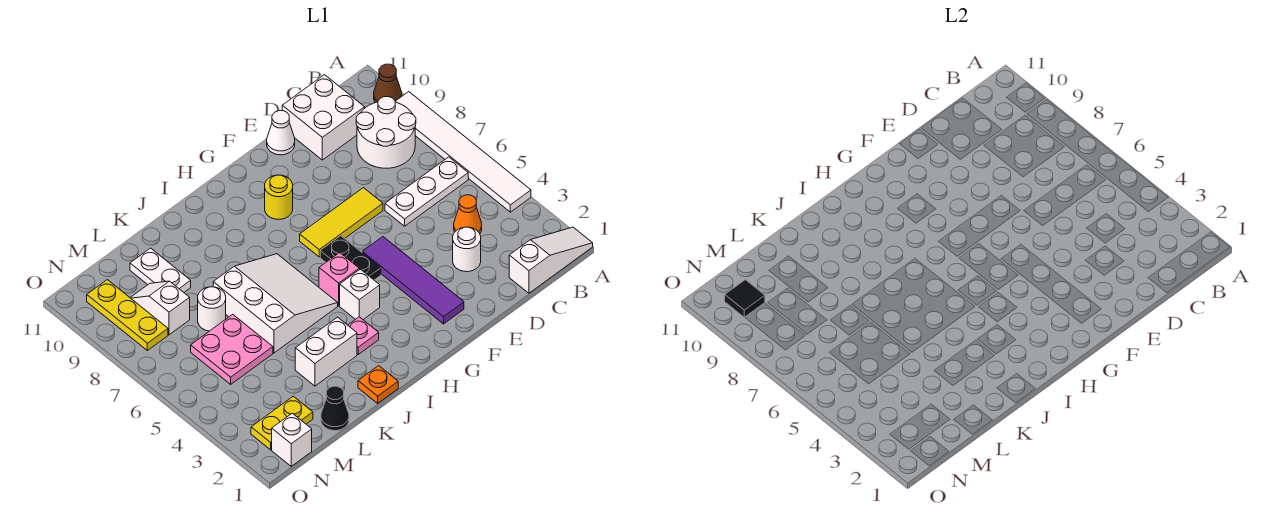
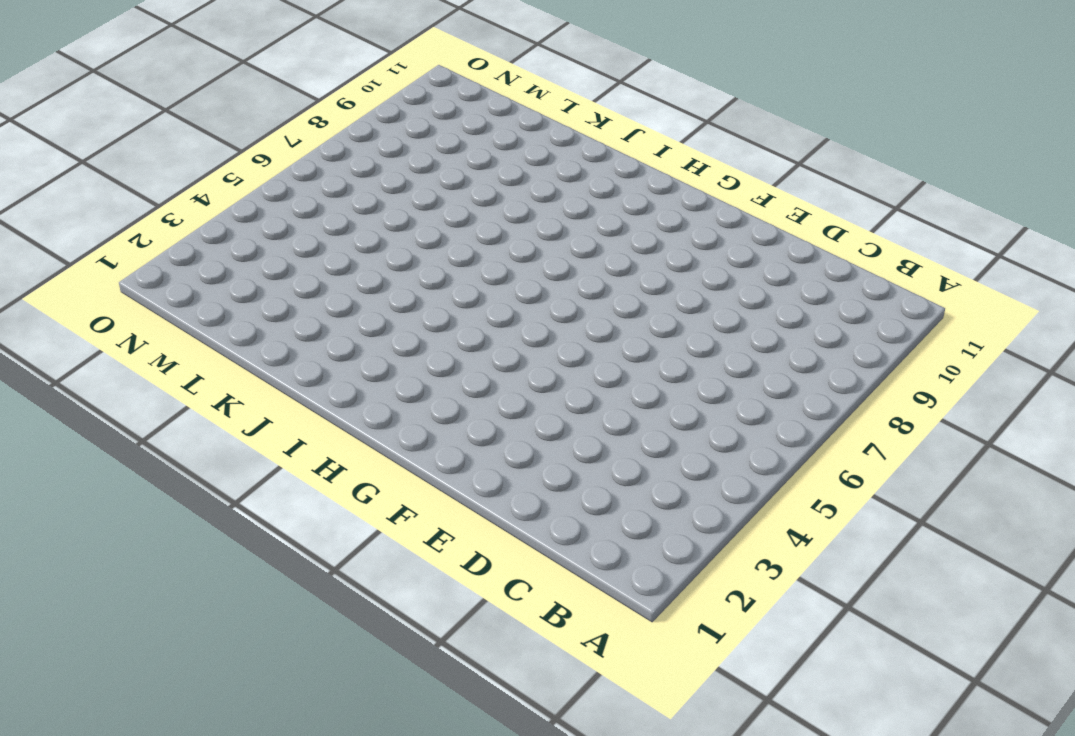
none -> white slope A1:C1 level 1 top C
none -> white tile A4:A9 level 1
none -> brown cone A10 level 1

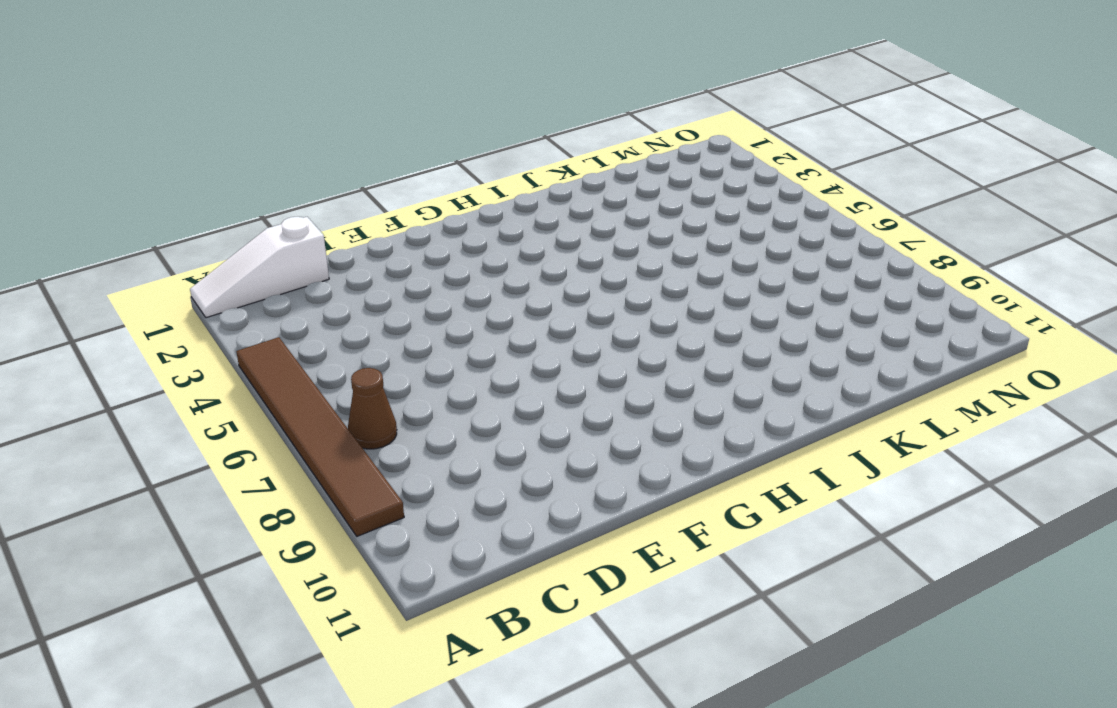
brown tile A4:A9 level 1 -> white tile A4:A9 level 1
brown cone B7 level 1 -> brown cone A10 level 1
none -> white plate B6:D6 level 1
none -> white round brick B8:C9 level 1
none -> orange cone C4 level 1

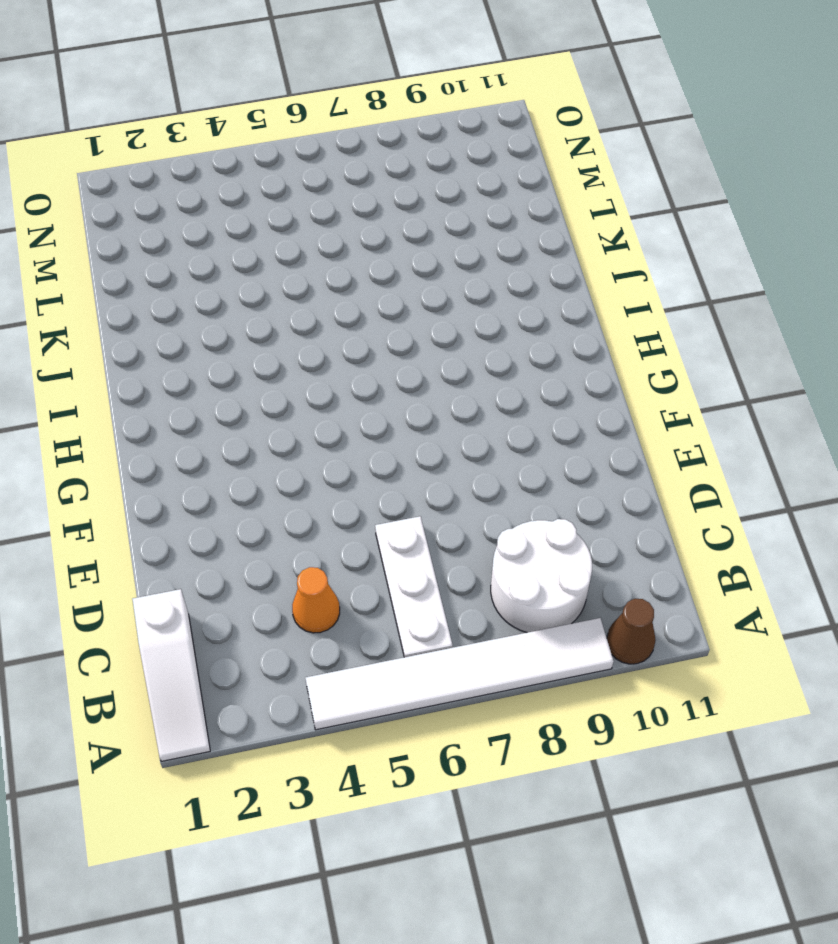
none -> white brick C10:D11 level 1
none -> white round brick D3 level 1
none -> yellow tile E7:G7 level 1

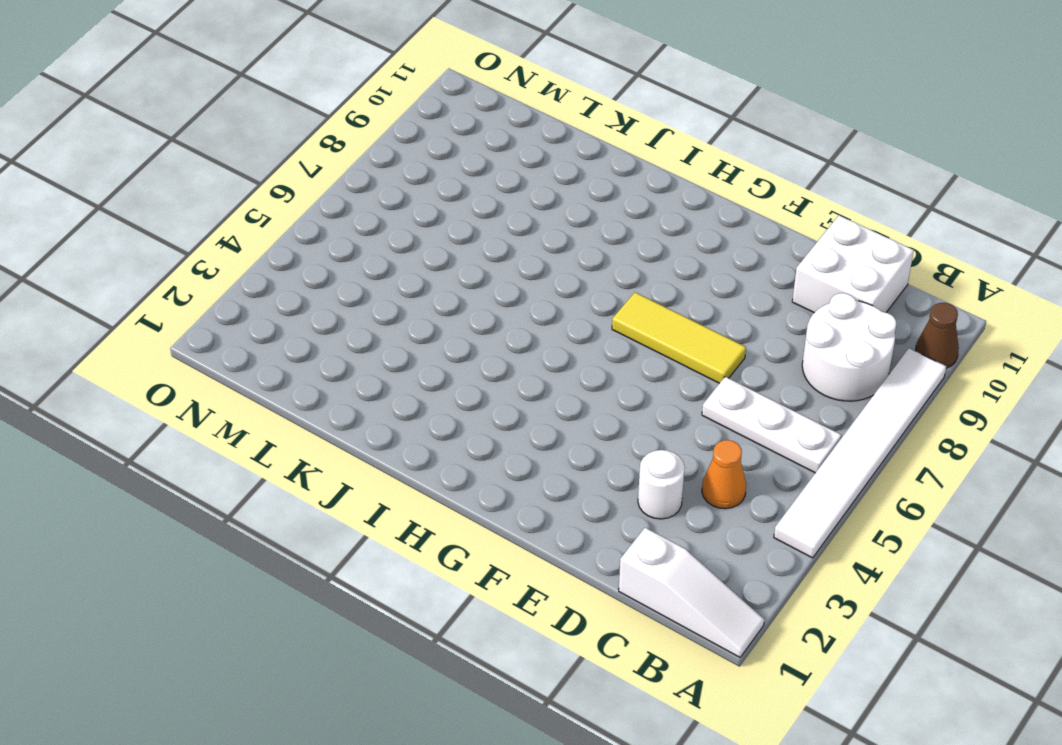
none -> white cone E11 level 1
none -> purple tile F2:F5 level 1
none -> black plate G5:G6 level 1

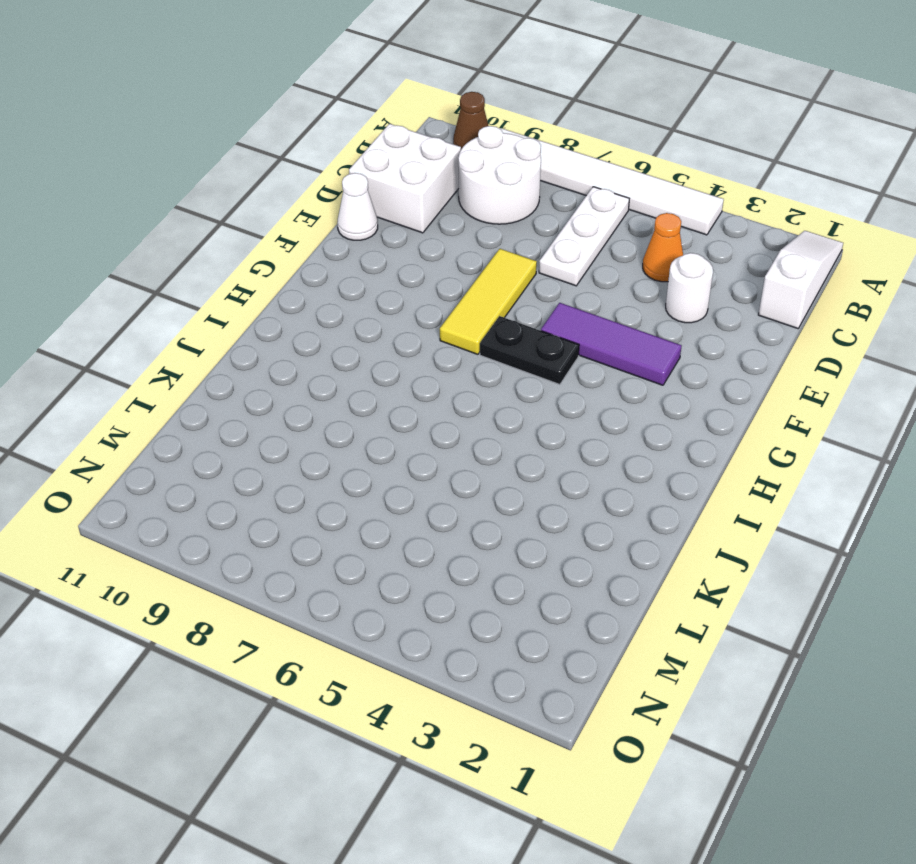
purple tile F3:F5 level 1 -> purple tile F2:F5 level 1
none -> yellow round brick G9 level 1
none -> white brick H4 level 1
none -> pink brick H5 level 1

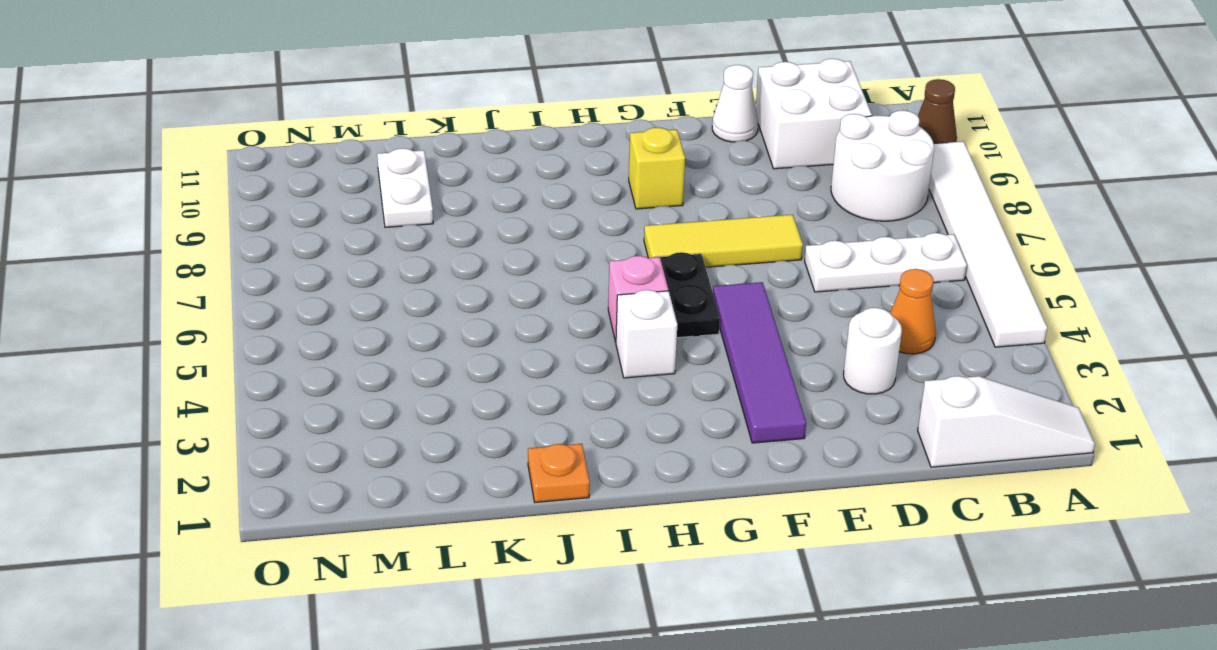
yellow brick G9 level 1 -> yellow round brick G9 level 1
none -> pink plate I3 level 1
none -> white slope I5:K7 level 1 top K
none -> white brick J3:K3 level 1

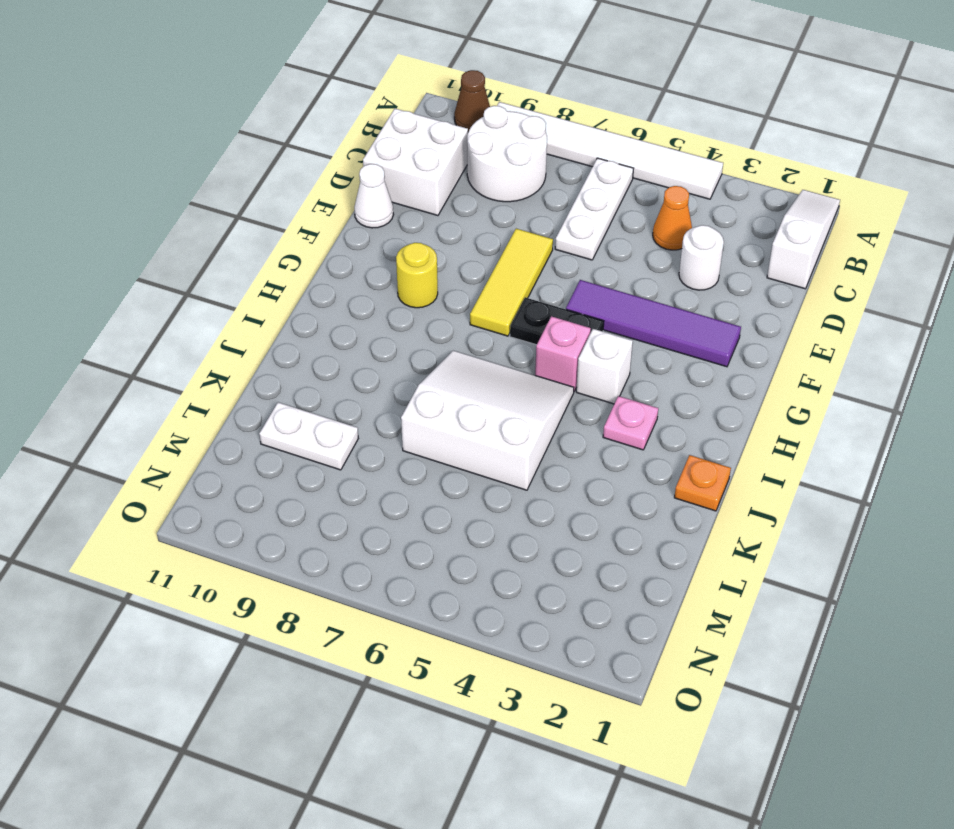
none -> white brick J3:K3 level 1
none -> black cone L1 level 1
none -> pink plate L5:M6 level 1

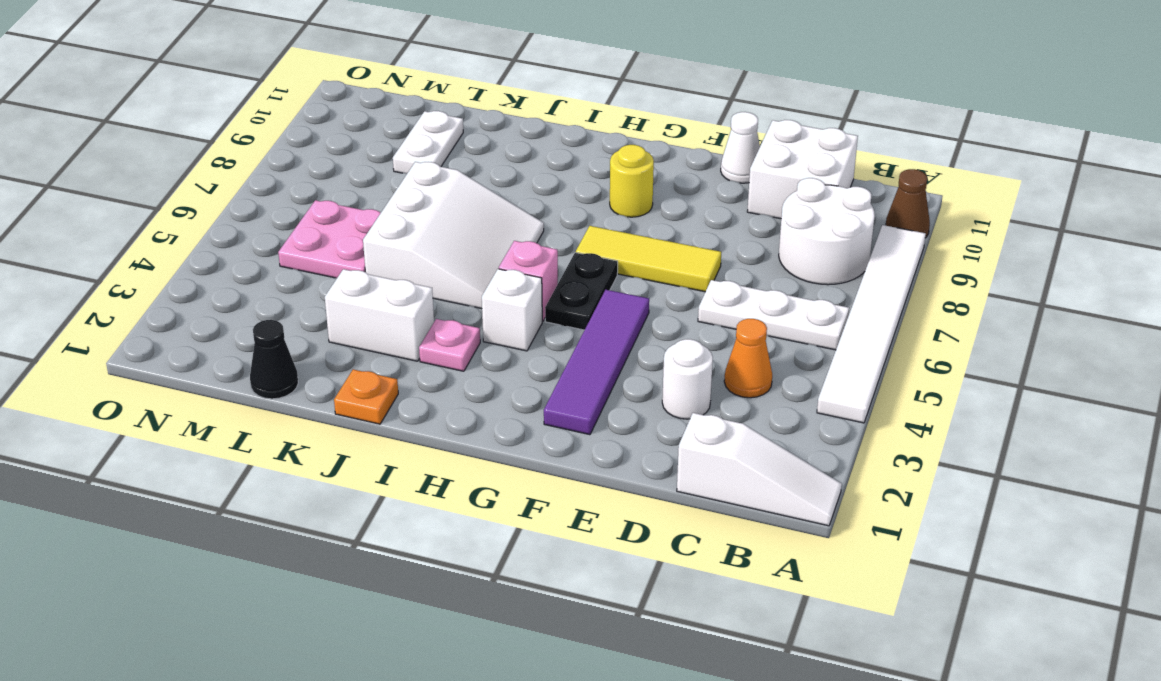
none -> white round brick L7 level 1
none -> yellow plate M2:N2 level 1
none -> white slope M8:M9 level 1 top 8

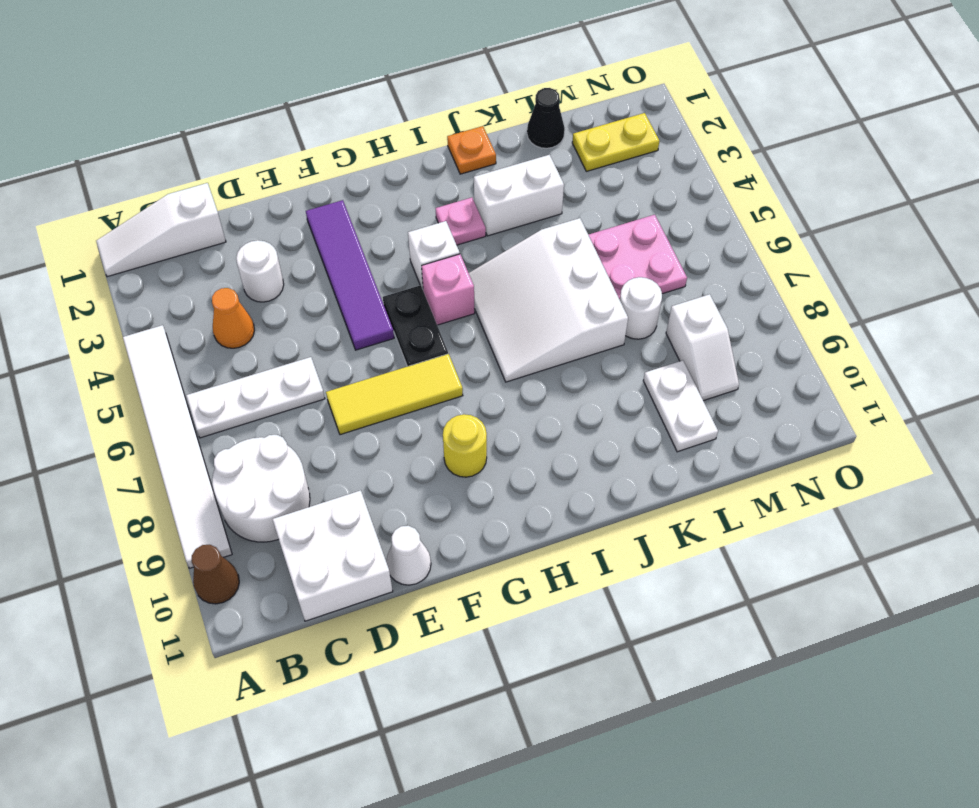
none -> white brick N1 level 1
none -> yellow plate N8:N10 level 1
none -> black tile N10 level 2

